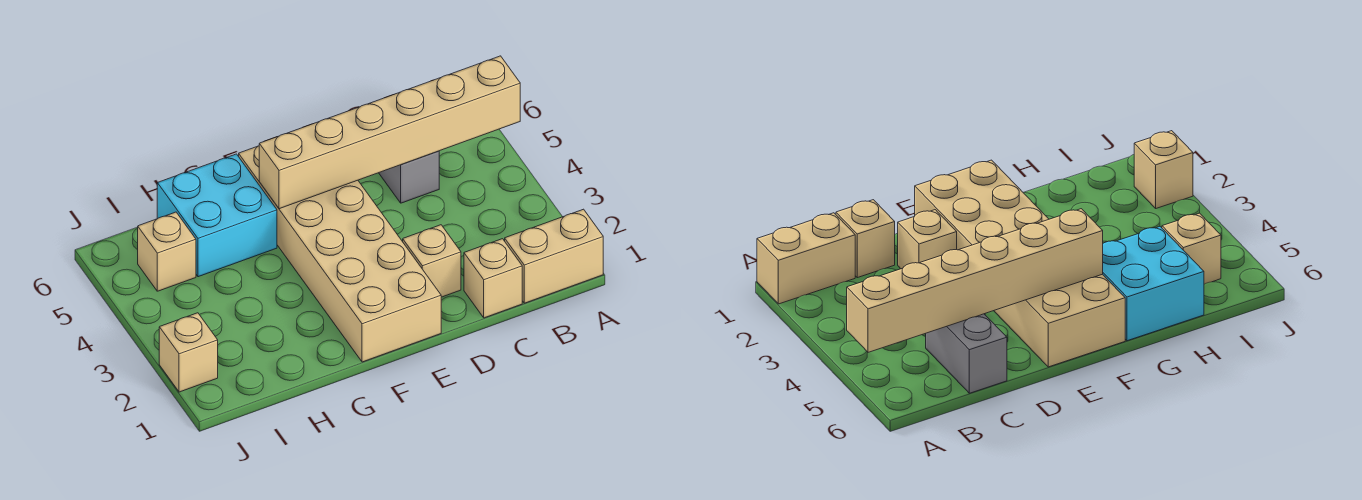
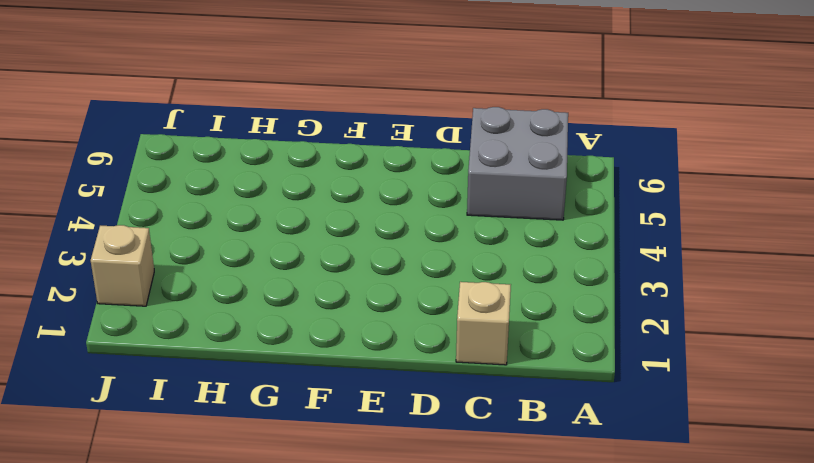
grey brick B5:C6 level 1 -> grey brick C5:C6 level 1
none -> tan brick A1:B1 level 1
none -> tan brick D2 level 1

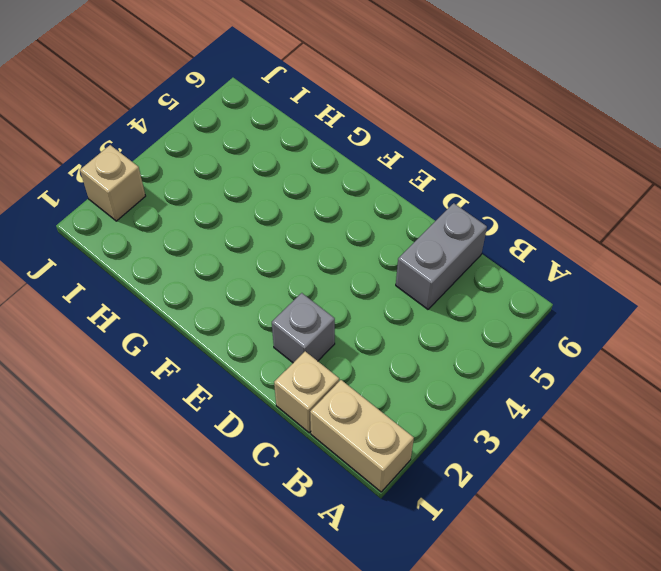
grey brick D2 level 1 -> tan brick D2 level 1
none -> tan brick E1:F6 level 1
none -> cyan brick G5:H6 level 1

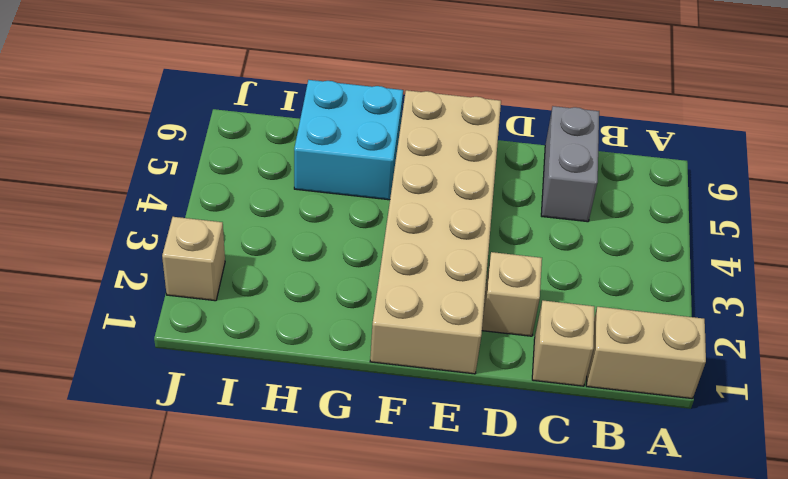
none -> tan brick I5 level 1
none -> tan brick A5:F5 level 2

